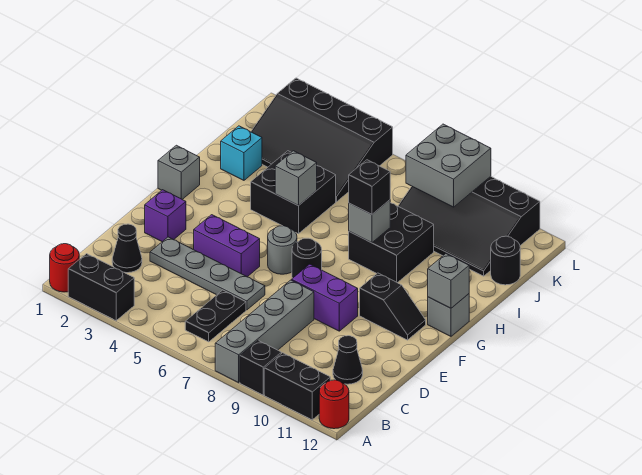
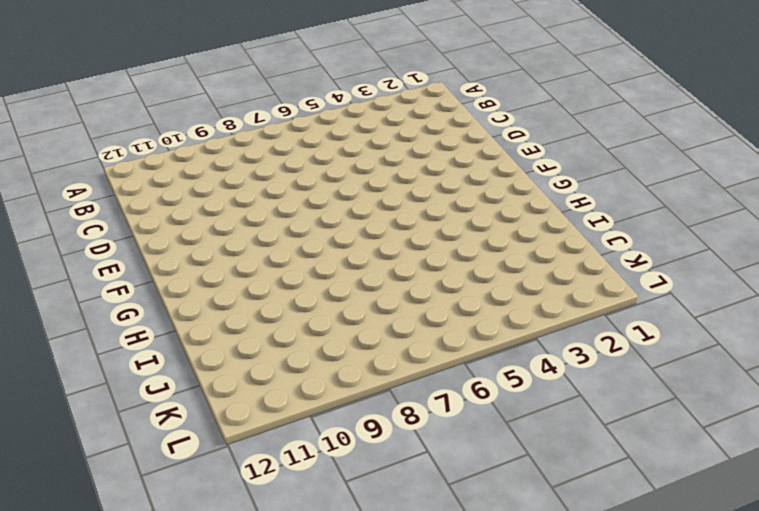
none -> red round brick A1 level 1
none -> black brick A2:A3 level 1
none -> grey brick A8:D8 level 1

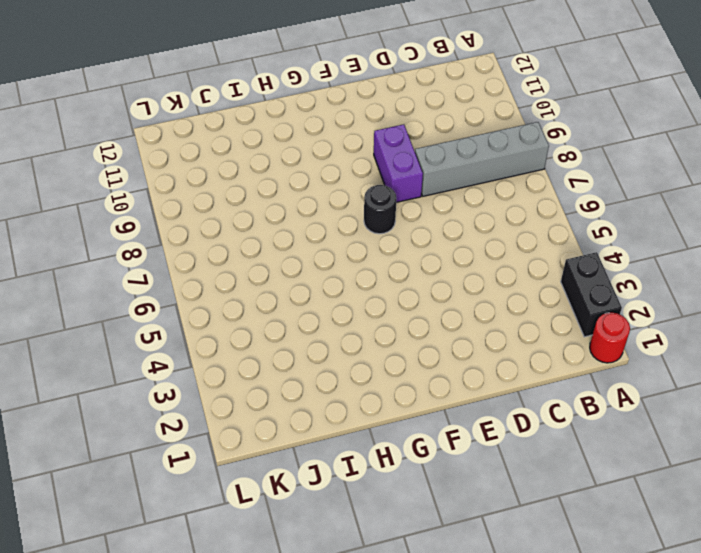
none -> black brick A9 level 1
none -> black brick A10:A11 level 1
none -> red round brick A12 level 1

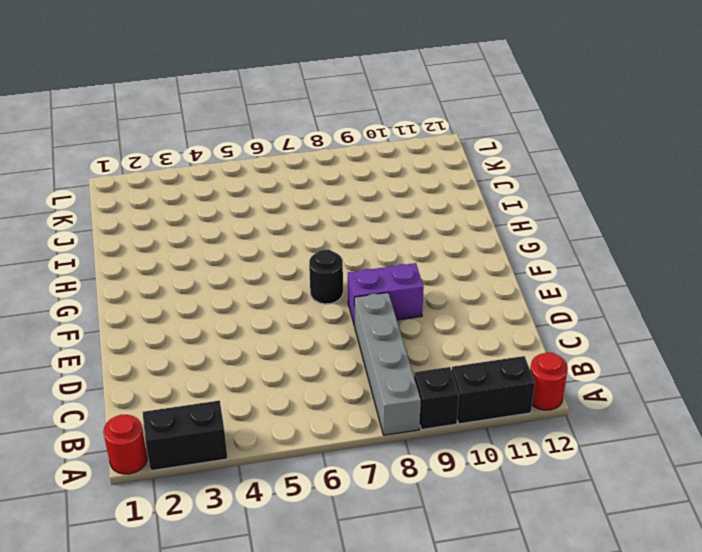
none -> black plate B6:C6 level 1
none -> black cone C2 level 1
none -> black cone C11 level 1

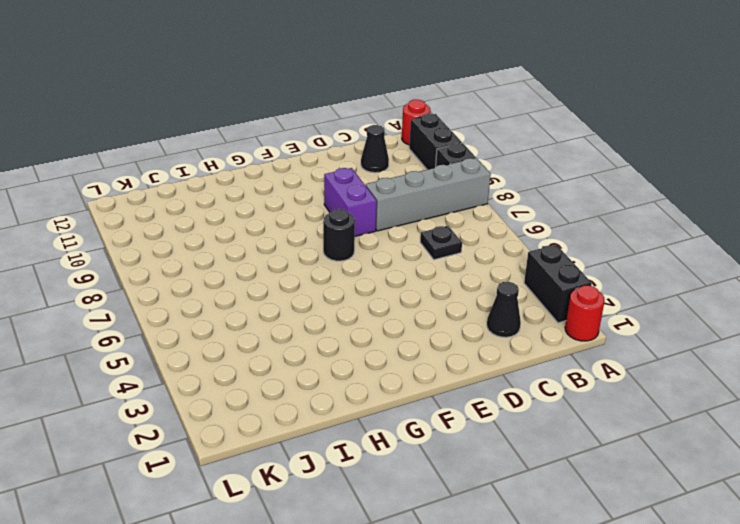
black plate C6 level 1 -> black plate B6:C6 level 1
none -> grey plate D3:D6 level 1
none -> purple brick E2 level 1
none -> purple brick E4:E5 level 1

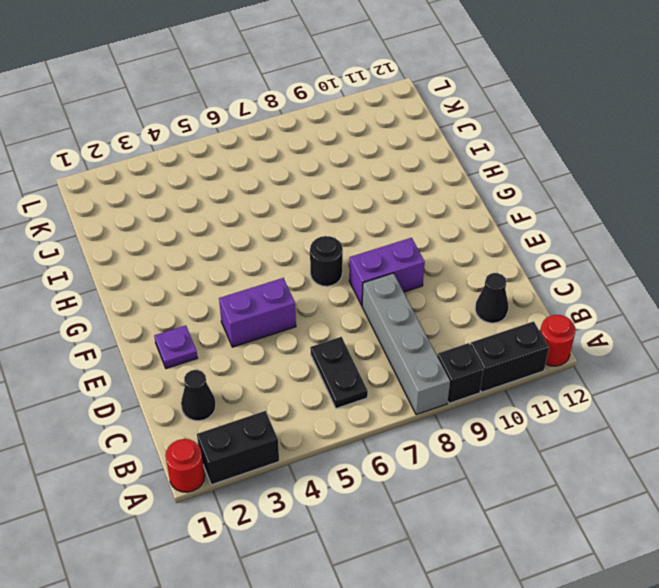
purple plate E2 level 1 -> purple brick E2 level 1
none -> grey plate D3:D6 level 1
none -> grey round brick F6 level 1
none -> black slope F10:F11 level 1 top 10

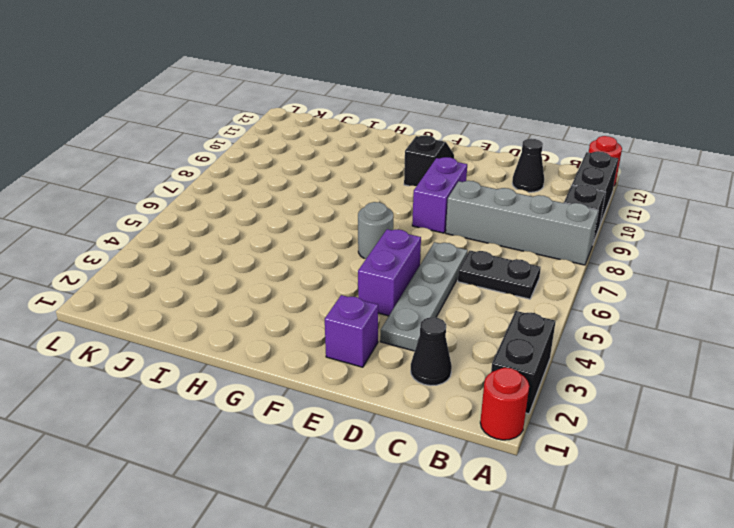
none -> black round brick F7 level 1
none -> grey brick G1 level 1
none -> grey brick G12 level 1

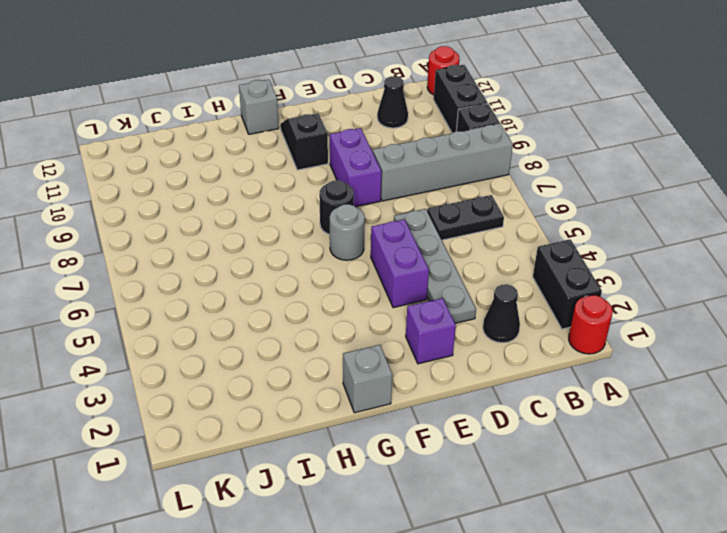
none -> black brick H4:I5 level 1
none -> black brick H8:I9 level 1
none -> cyan brick I2 level 1

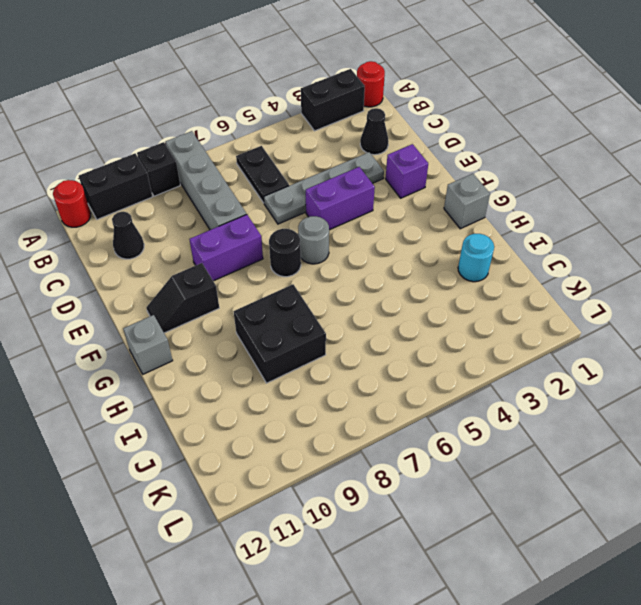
cyan round brick I2 level 1 -> cyan brick I2 level 1
none -> black brick H4:I5 level 1
none -> black slope J2:L5 level 1 top L
none -> black slope J8:L11 level 1 top L

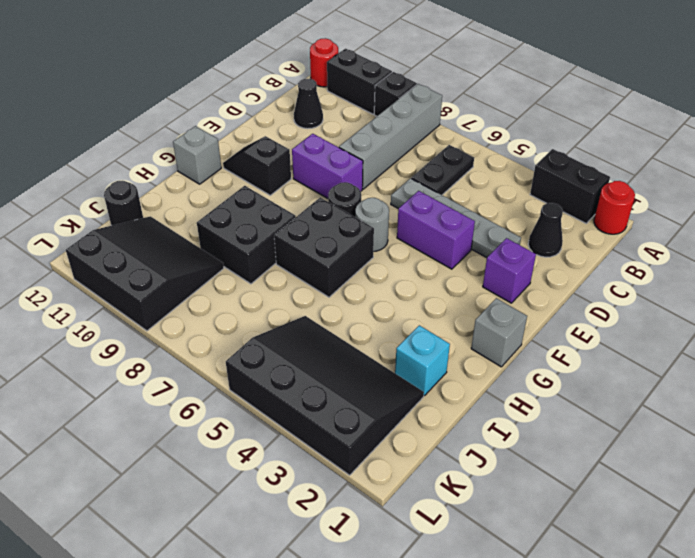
black brick G6:H7 level 1 -> black brick H4:I5 level 1
black slope J9:L11 level 1 top L -> black slope J8:L11 level 1 top L
none -> grey brick G12 level 2
none -> grey brick H5 level 2
none -> grey brick H8 level 2

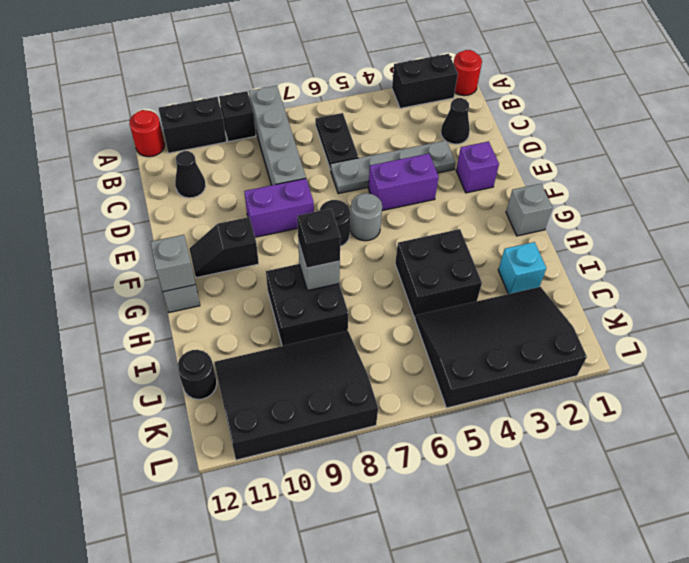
none -> grey brick H5 level 2
none -> grey brick K8:L9 level 2

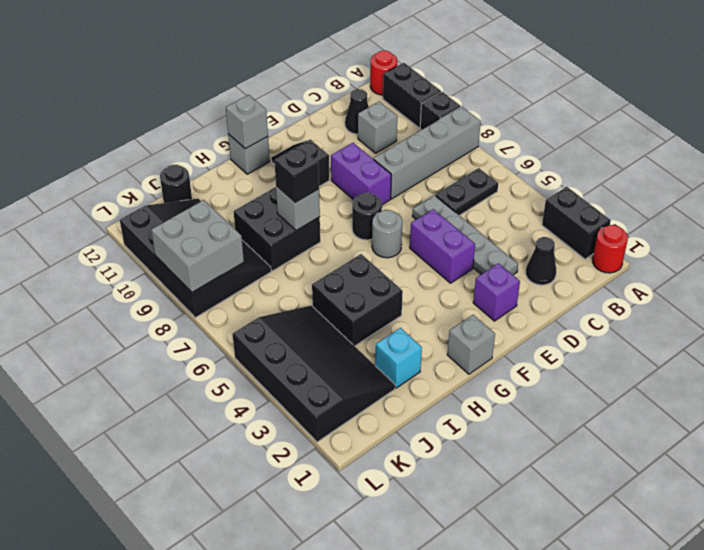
grey brick C10 level 1 -> grey brick H5 level 2

